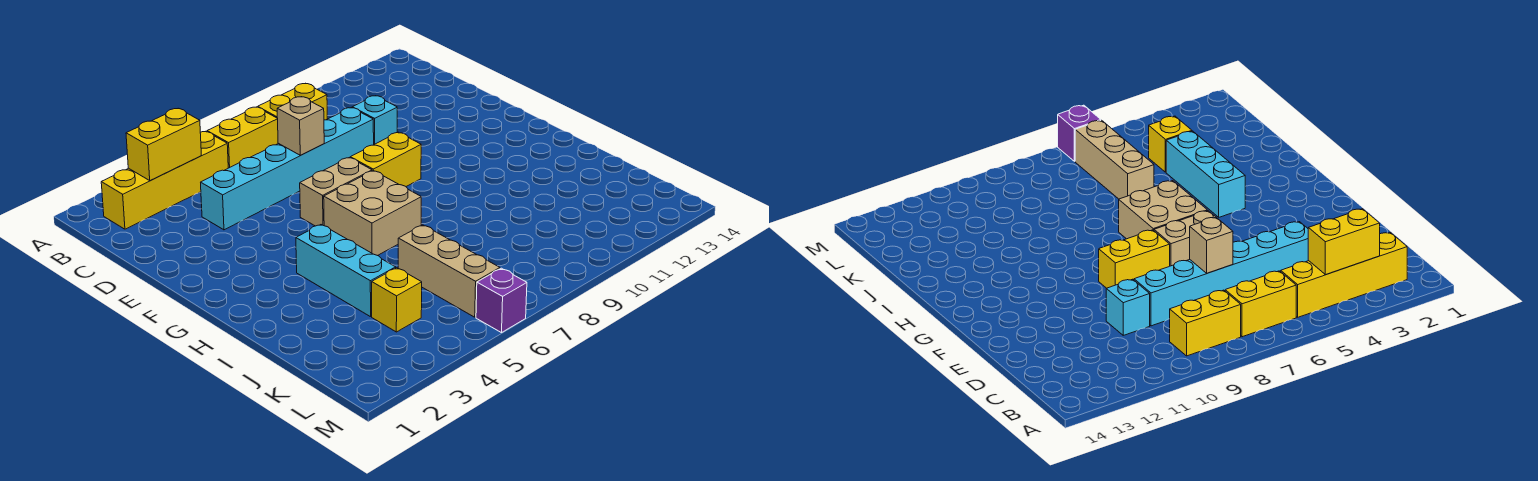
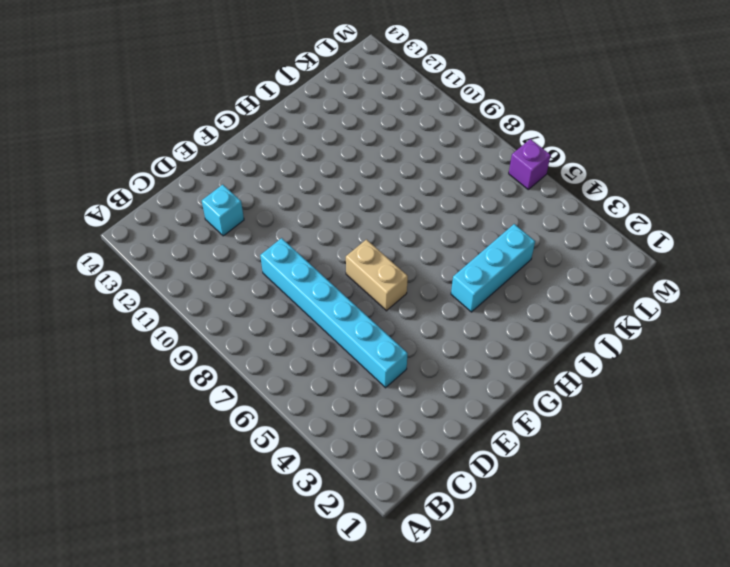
cyan brick D12 level 1 -> cyan brick D10 level 1
none -> yellow brick B2:B5 level 1
none -> yellow brick B6:B7 level 1
none -> yellow brick B8:B9 level 1

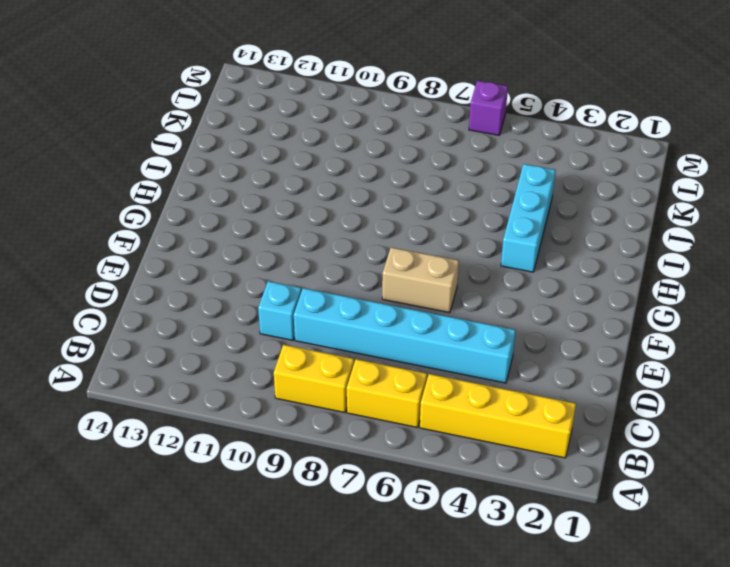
none -> yellow brick F8:F9 level 1
none -> tan brick G6:H7 level 1
none -> tan brick J6:L6 level 1

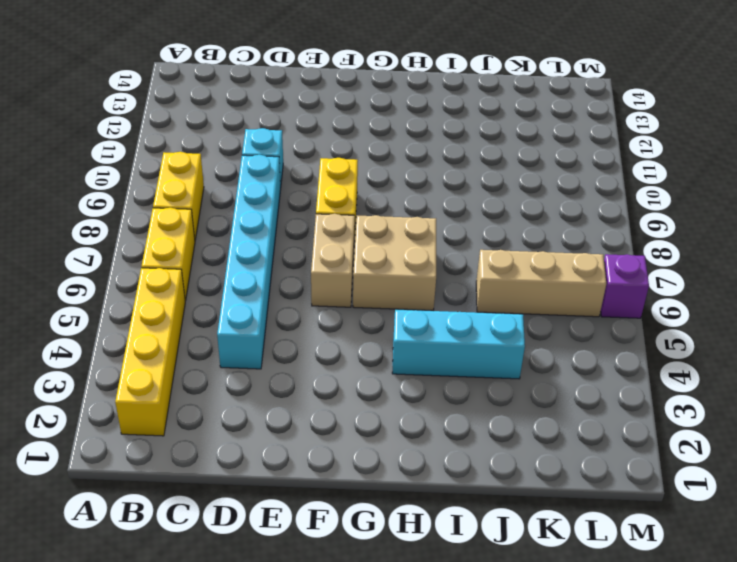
none -> yellow brick K4 level 1
none -> yellow brick B3:B4 level 2
none -> tan brick D7 level 2

